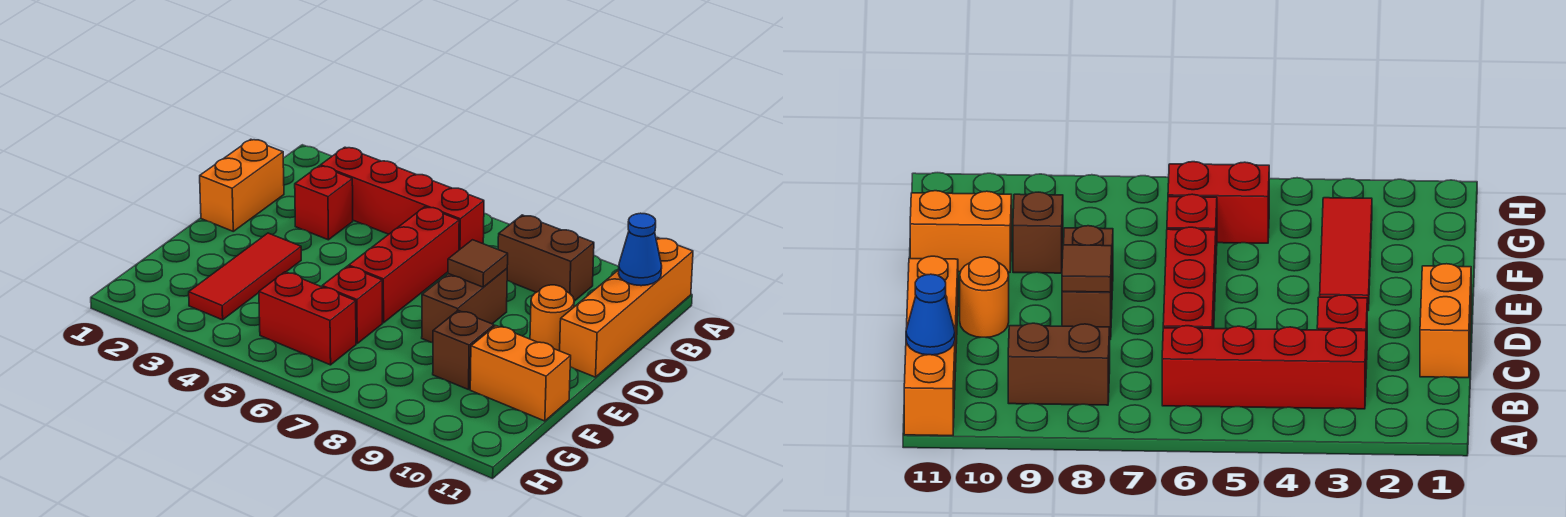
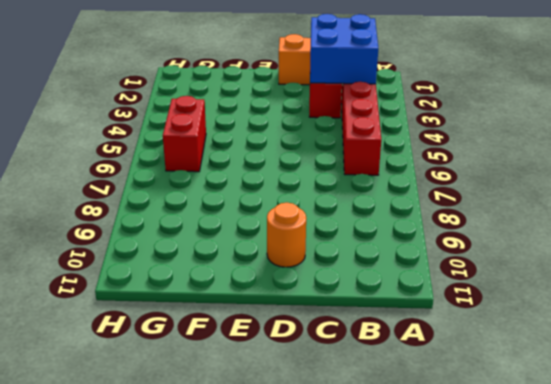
blue brick B2:C3 level 2 -> none
none -> orange brick A11:D11 level 1
none -> brown brick B8:B9 level 1
none -> red brick C6:E6 level 1

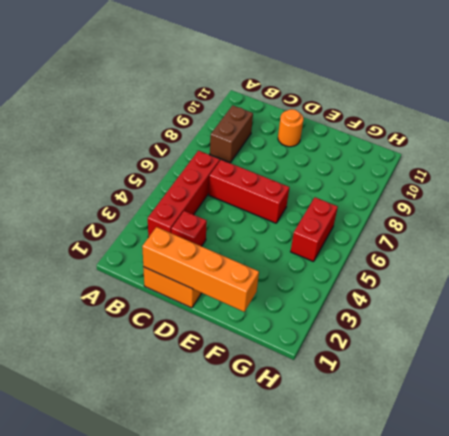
orange brick C1:F1 level 2 -> orange brick A11:D11 level 1
none -> brown brick D8:E8 level 1
none -> red tile E3:G3 level 1
none -> red brick F6 level 1

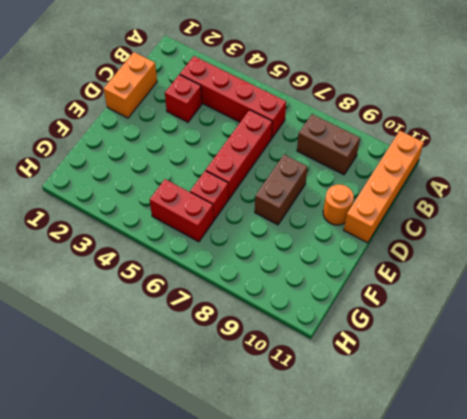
none -> red tile E3:G3 level 1
none -> brown brick F9 level 1
none -> orange brick F10:F11 level 1

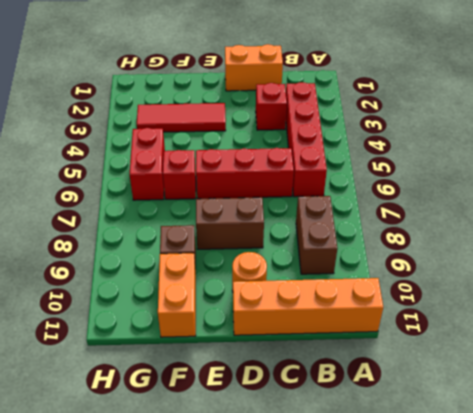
none -> blue cone B11 level 2
none -> brown tile D8 level 2

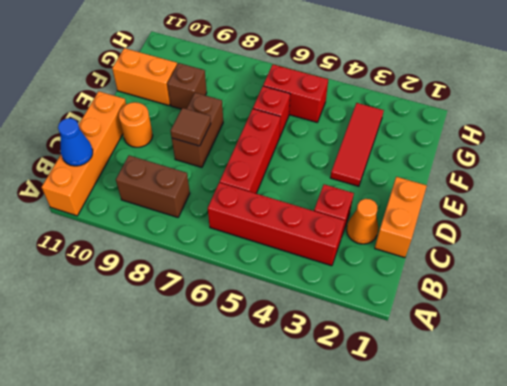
orange cone C2 level 1 -> none

